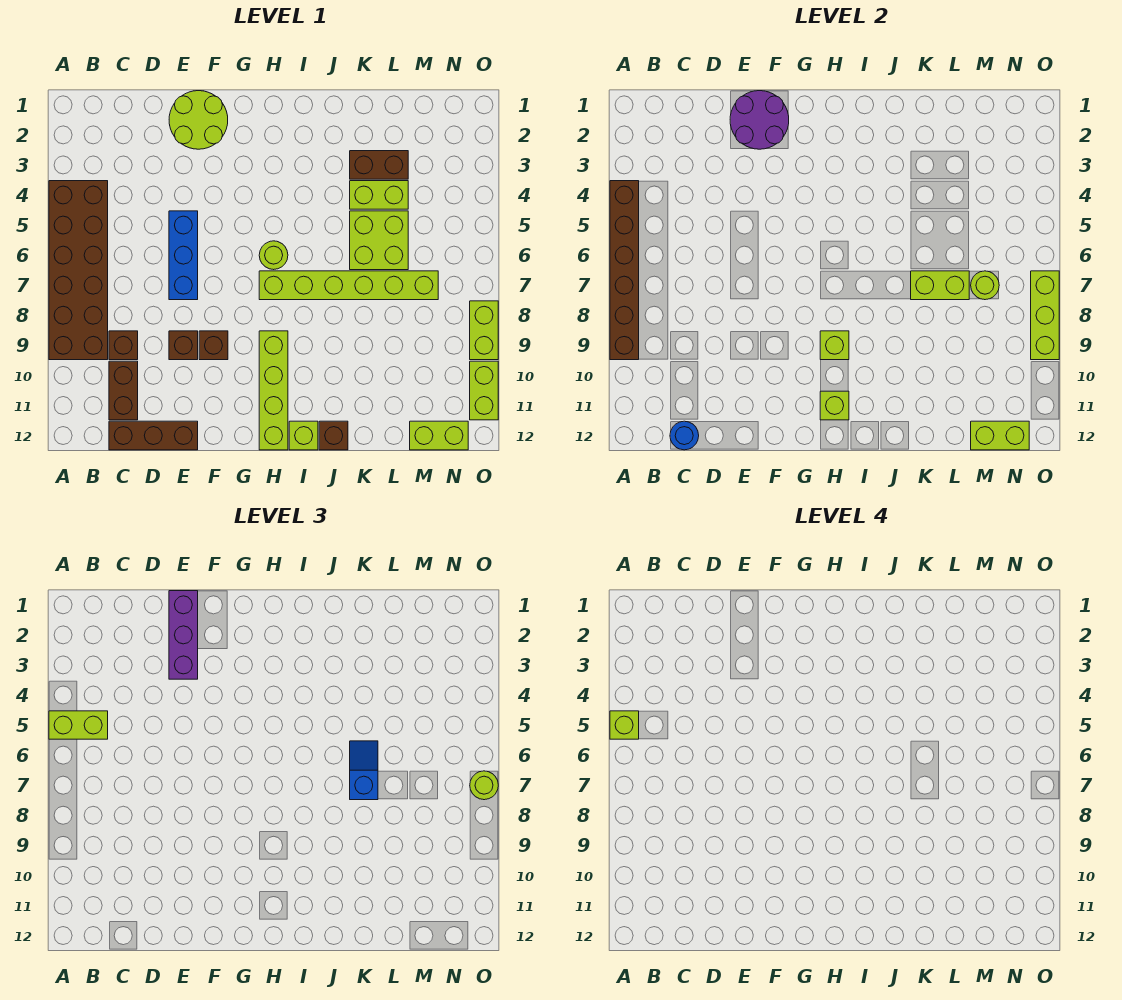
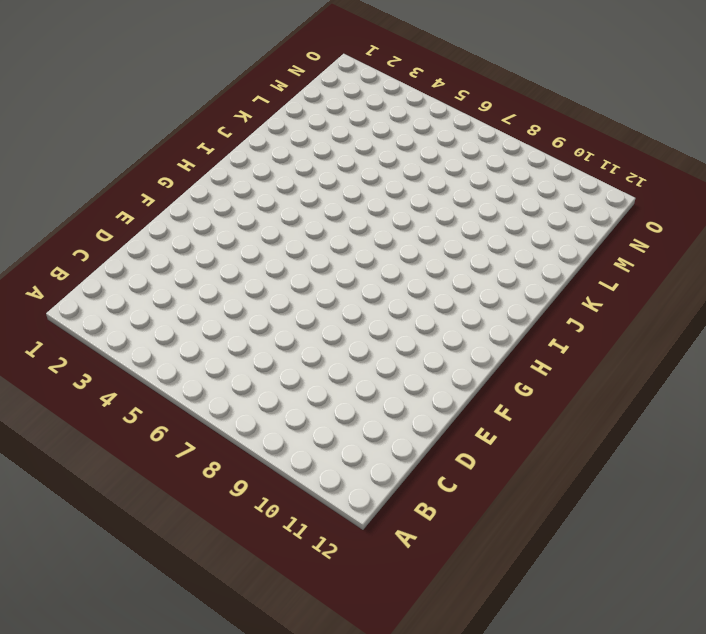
none -> brown brick A4:B9 level 1
none -> brown brick C9 level 1
none -> brown brick C10:C11 level 1
none -> brown brick C12:E12 level 1

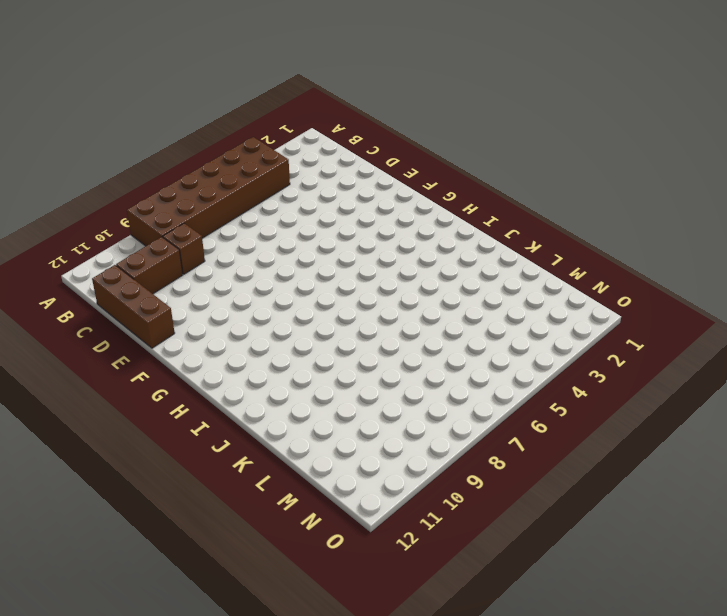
none -> lime round brick E1:F2 level 1
none -> blue brick E5:E7 level 1
none -> brown brick E9 level 1
none -> brown brick F9 level 1

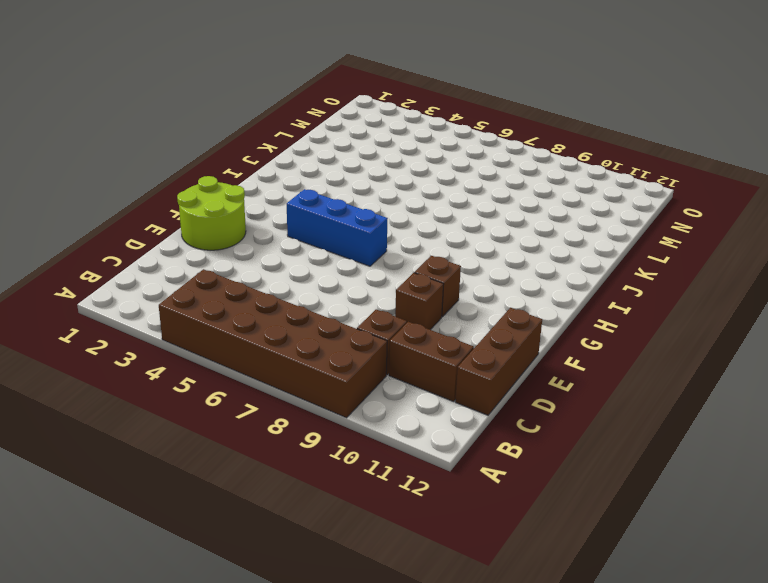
blue brick G4:G6 level 1 -> blue brick E5:E7 level 1
none -> lime round brick H6 level 1
none -> lime brick H7:M7 level 1
none -> lime brick H9:H12 level 1
none -> lime brick I12 level 1

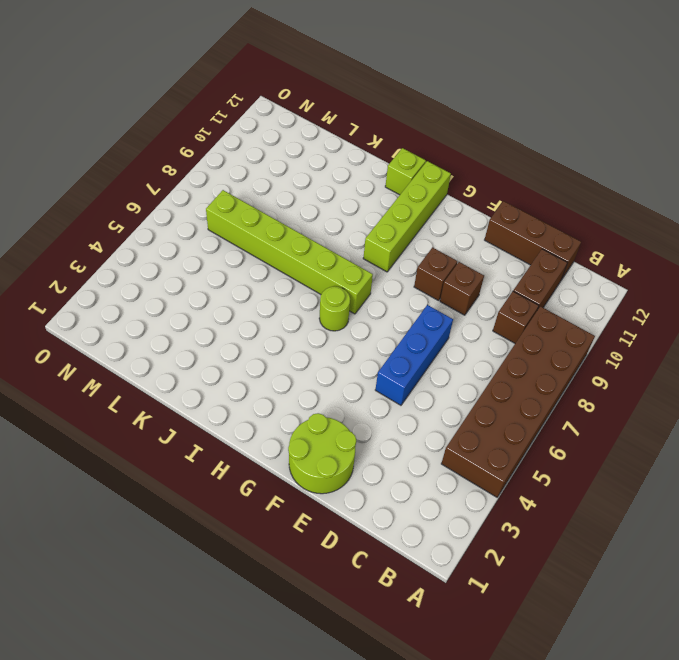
none -> brown brick J12 level 1
none -> brown brick K3:L3 level 1
none -> lime brick K4:L4 level 1
none -> lime brick K5:L6 level 1

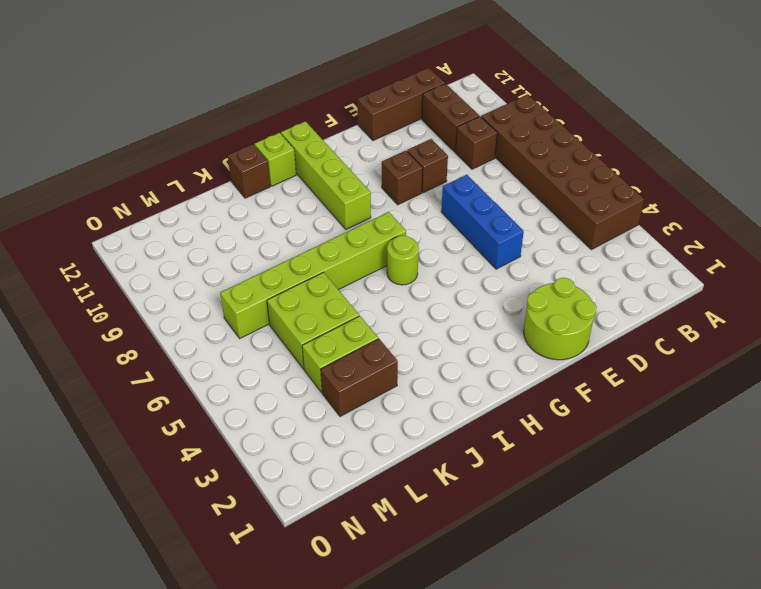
none -> lime brick M12:N12 level 1
none -> lime brick O8:O9 level 1
none -> lime brick O10:O11 level 1
none -> brown brick A4:A9 level 2

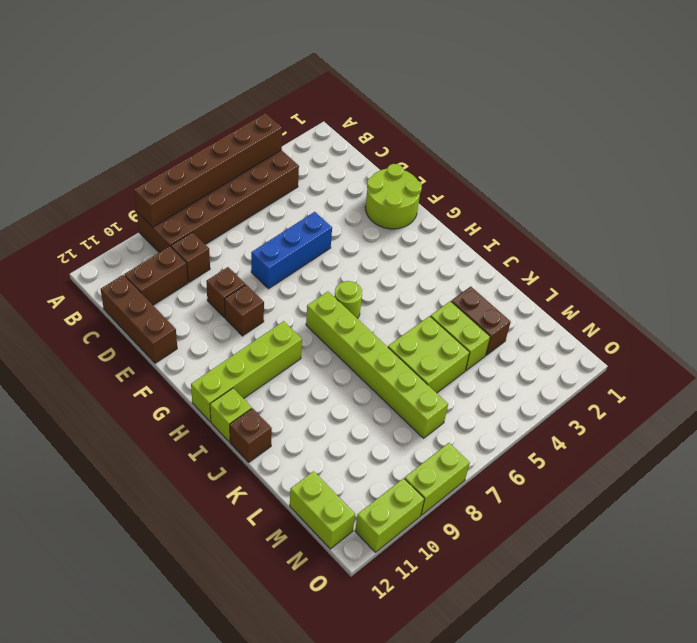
none -> blue round brick C12 level 2
none -> purple round brick E1:F2 level 2
none -> lime brick H9 level 2
none -> lime brick H11 level 2

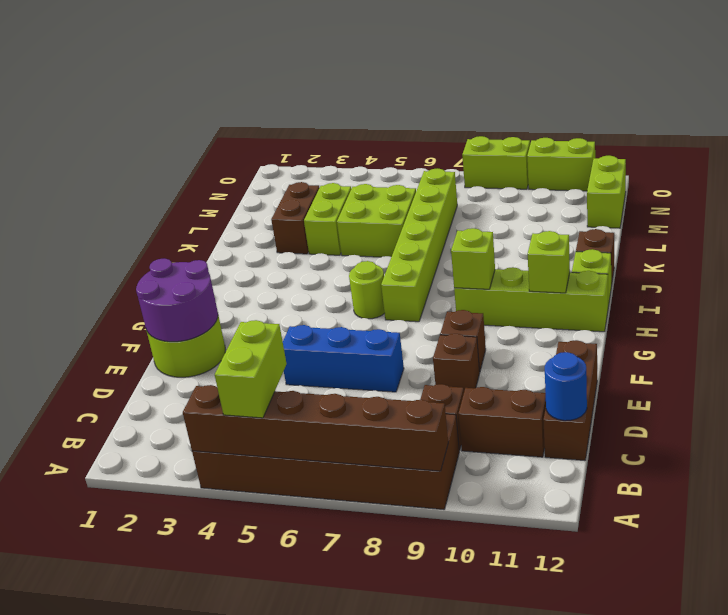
none -> lime brick K7:L7 level 2
none -> lime round brick M7 level 2
none -> lime brick M12:N12 level 2
none -> lime brick O7:O9 level 2

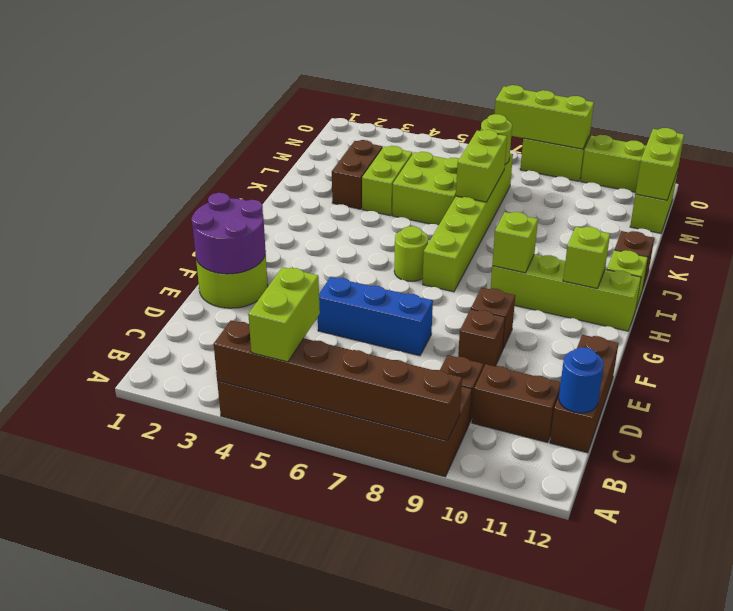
none -> purple brick E1:E3 level 3
none -> blue slope K6:K7 level 3 top 7
none -> lime round brick O7 level 3
none -> lime brick A5 level 4

